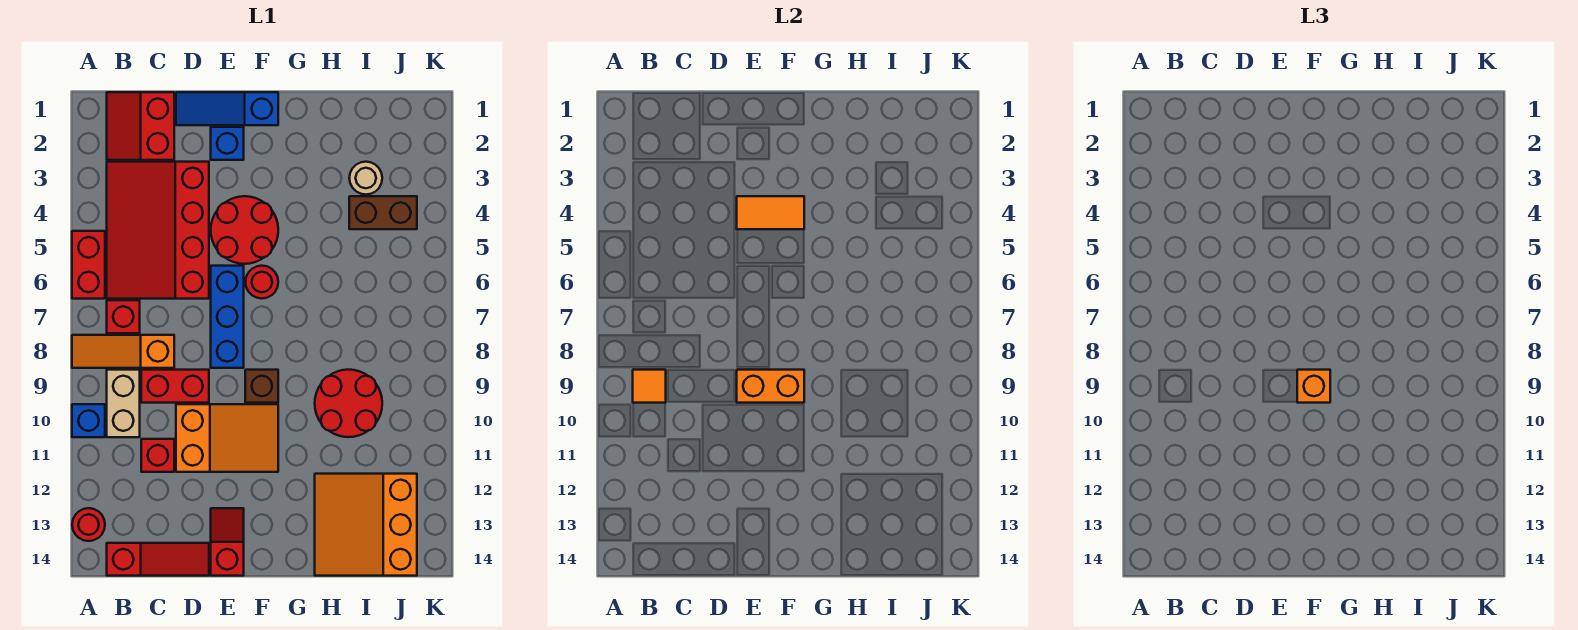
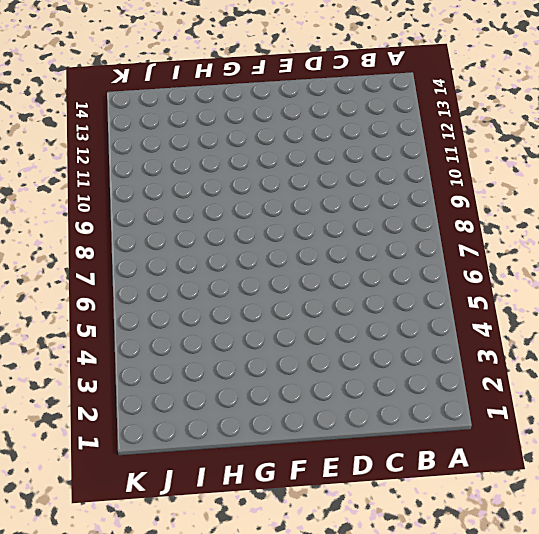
none -> red brick A5:A6 level 1
none -> orange slope A8:C8 level 1 top C
none -> blue brick A10 level 1

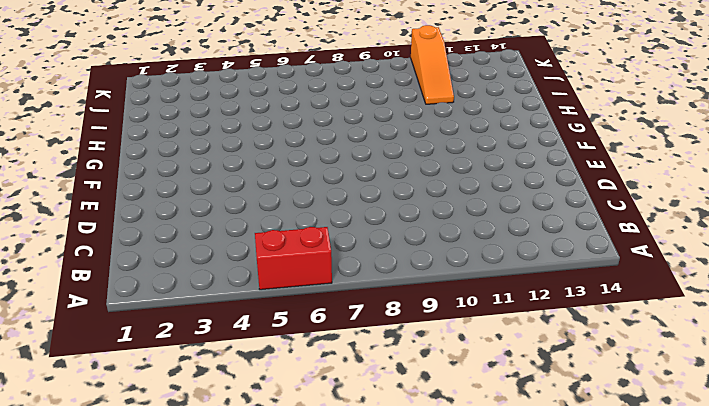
orange slope I11:K11 level 1 top K -> orange slope A8:C8 level 1 top C
none -> blue brick A10 level 1
none -> red round brick A13 level 1
none -> red slope B1:C2 level 1 top C

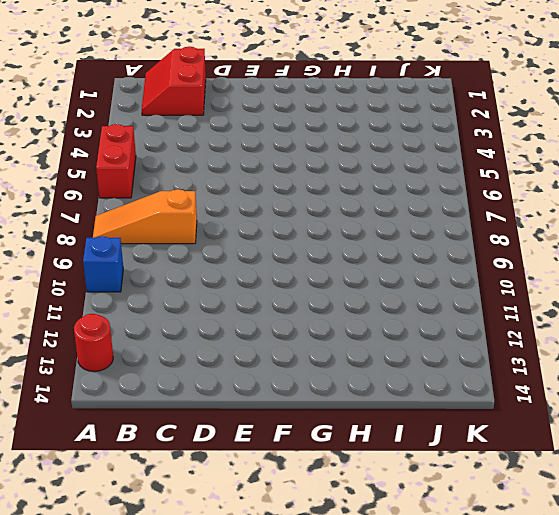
none -> red slope B3:D6 level 1 top D
none -> red brick B7 level 1
none -> tan brick B9:B10 level 1

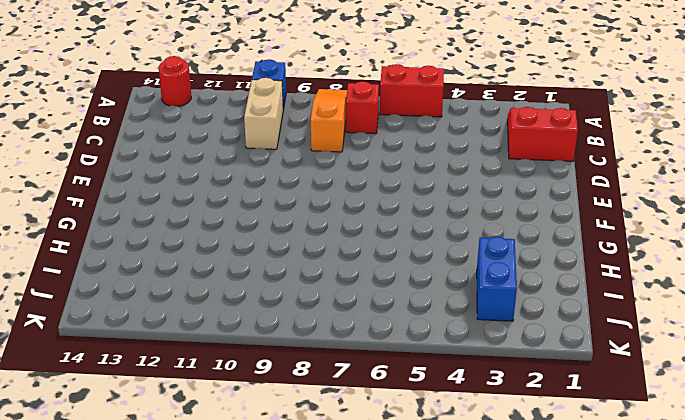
tan brick B10:C10 level 1 -> tan brick B9:B10 level 1
blue brick I3:J3 level 1 -> tan round brick I3 level 1
none -> red slope B3:D6 level 1 top D
none -> red slope B14:D14 level 1 top B
none -> red brick C9:D9 level 1

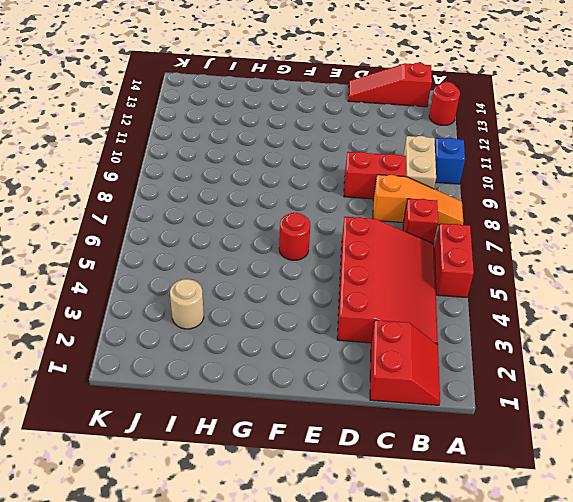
none -> red brick C11 level 1
none -> blue slope D1:F1 level 1 top F
none -> orange slope D10:F11 level 1 top D

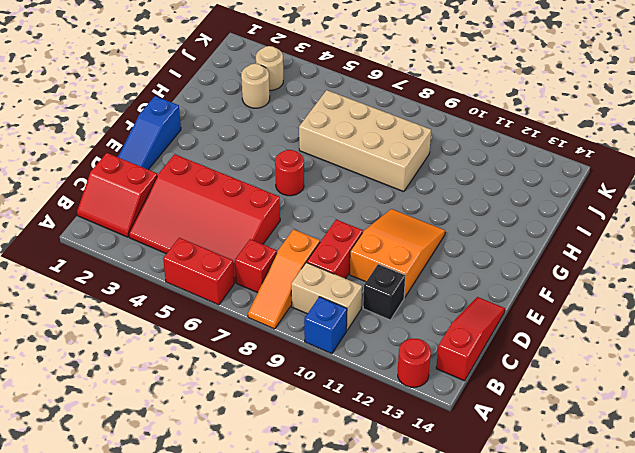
black brick C11 level 1 -> red brick C11 level 1
tan brick H6:I9 level 1 -> red round brick H9:I10 level 1
tan round brick J3 level 1 -> none
none -> blue brick E2 level 1
none -> red round brick E4:F5 level 1
none -> blue brick E6:E8 level 1

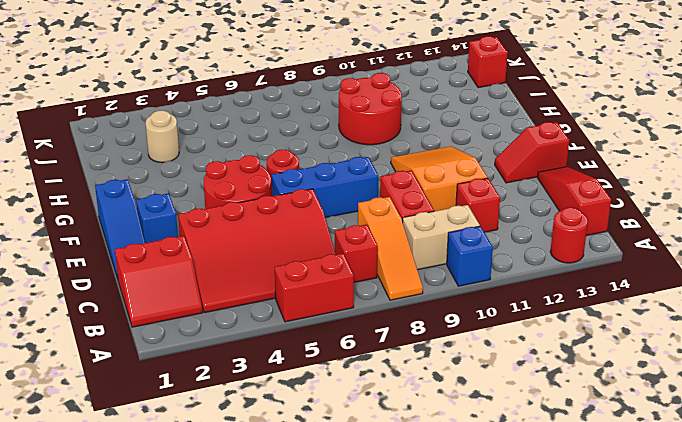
red brick J14 level 1 -> orange slope H12:J14 level 1 top J
none -> brown brick F9 level 1
none -> brown brick I4:J4 level 1
none -> orange tile B9 level 2

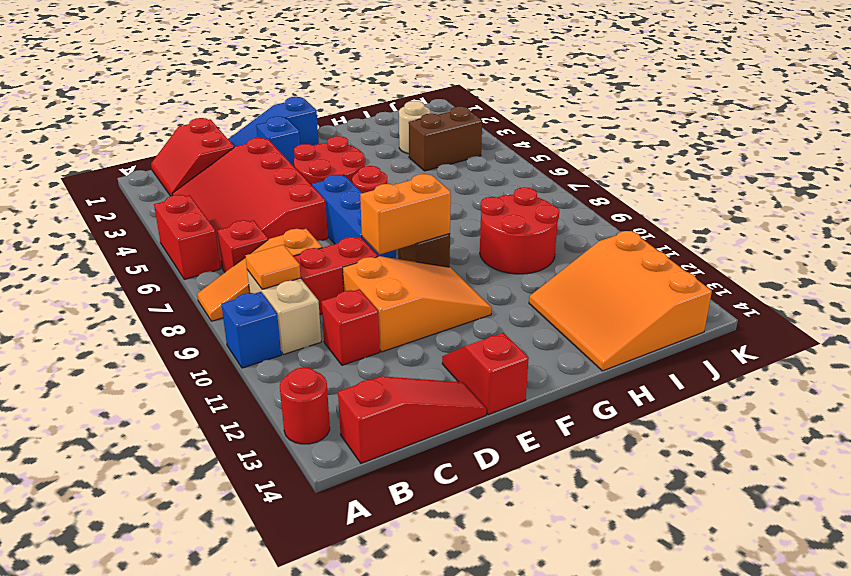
none -> orange tile E4:F4 level 2
none -> orange brick F9 level 3

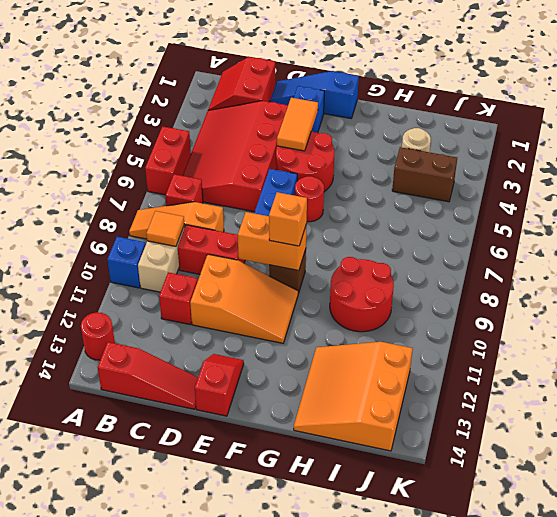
orange tile E3:E4 level 2 -> orange tile E4:F4 level 2

